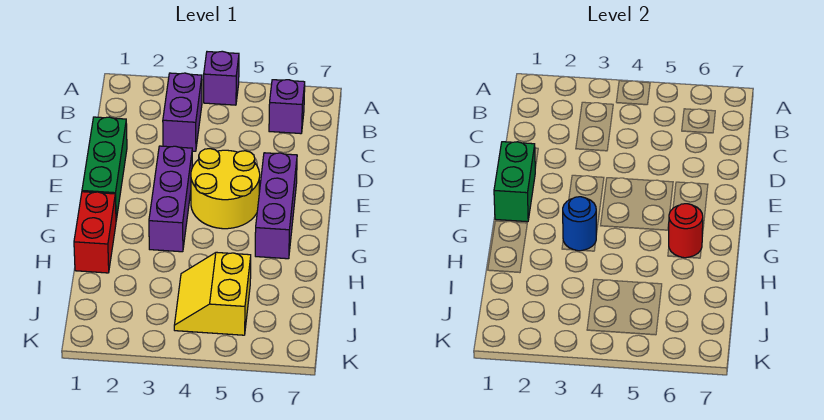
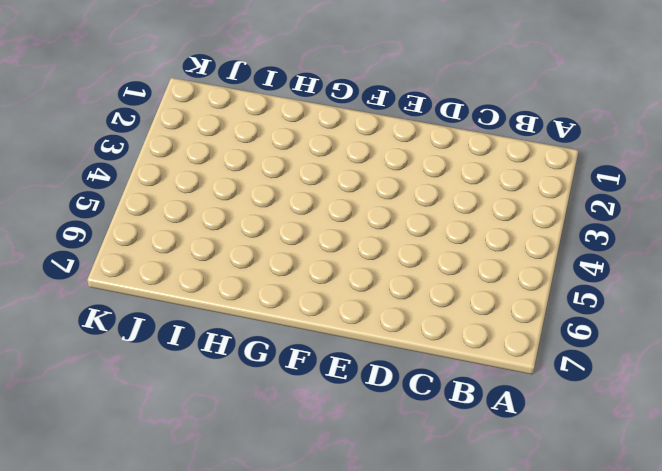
none -> purple brick A4 level 1
none -> purple brick B3:C3 level 1
none -> purple brick B6 level 1

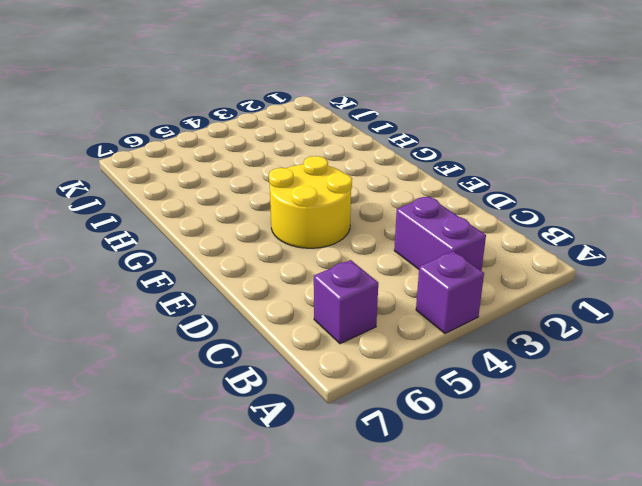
none -> green brick D1:F1 level 1
none -> purple brick E3:G3 level 1
none -> purple brick E6:G6 level 1

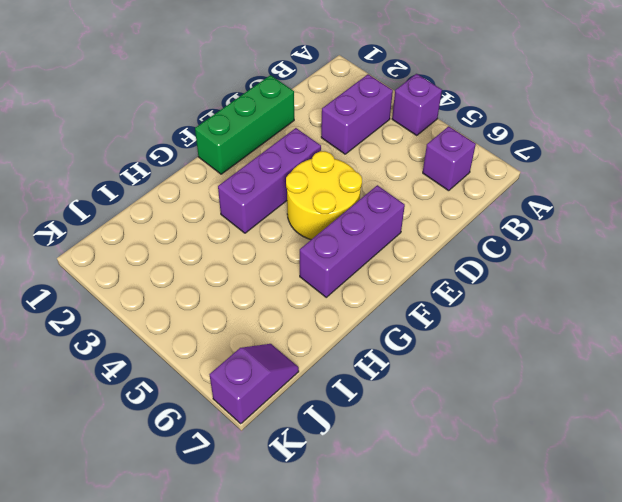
purple slope J7:K7 level 1 top K -> none
none -> red brick G1:H1 level 1
none -> yellow slope I4:J5 level 1 top 5
none -> green brick E1:F1 level 2

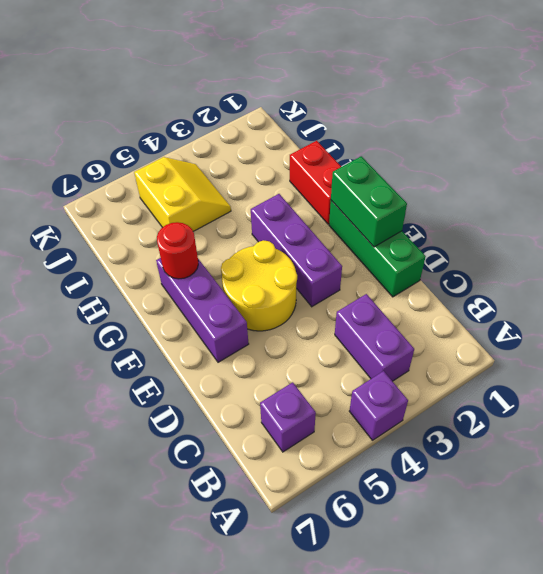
none -> blue round brick G3 level 2

